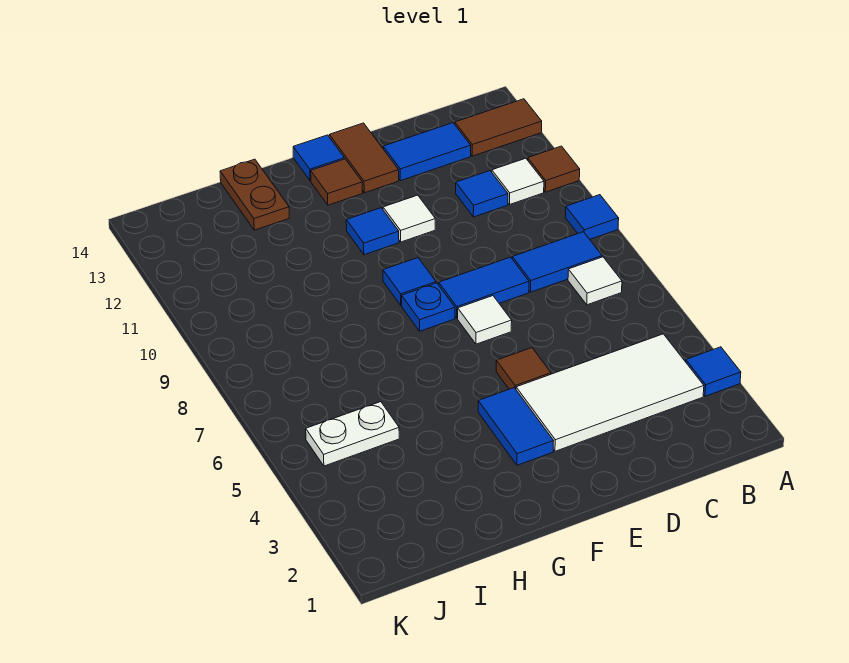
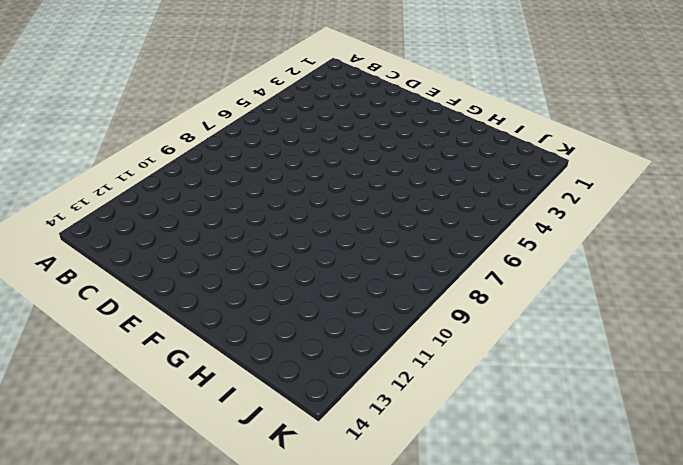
none -> blue tile A3 level 1
none -> blue tile A9 level 1
none -> brown tile A11 level 1

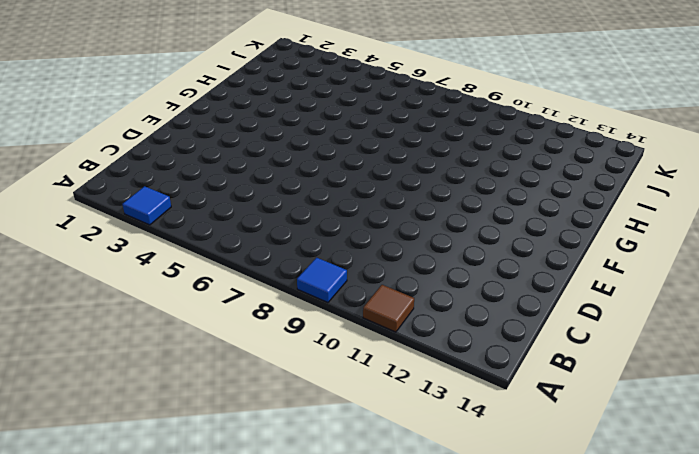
none -> brown tile A13:B13 level 1
none -> white tile B3:E4 level 1
none -> white tile B7 level 1

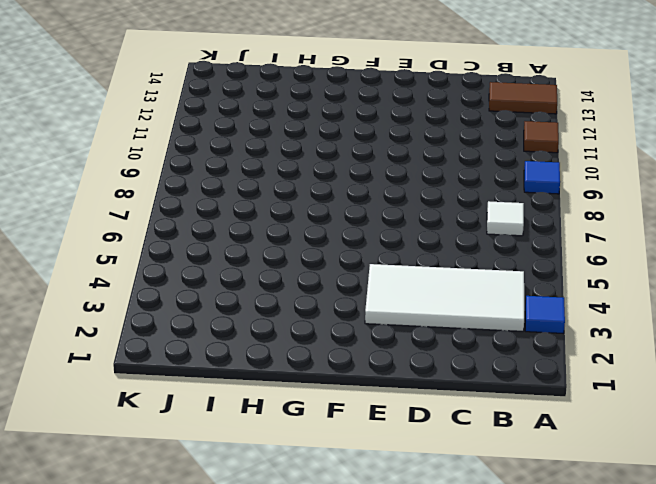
none -> blue tile B8:C8 level 1
none -> white tile B11 level 1
none -> blue tile C11 level 1

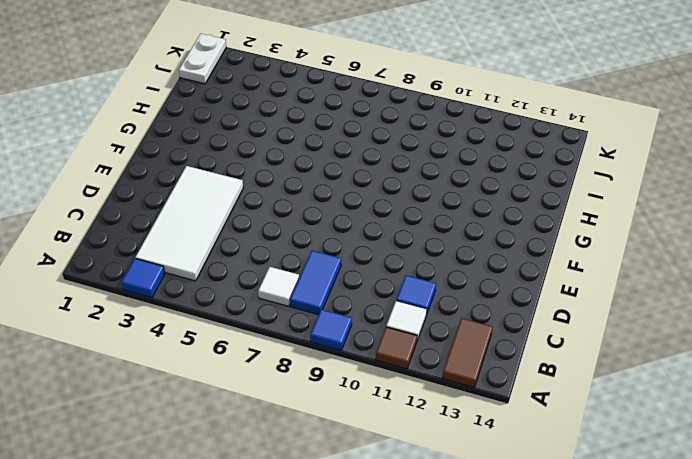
white plate J1:K1 level 1 -> white plate I5:J5 level 1
none -> blue tile C13:D13 level 1
none -> blue tile D8:E8 level 1
none -> brown tile E5 level 1

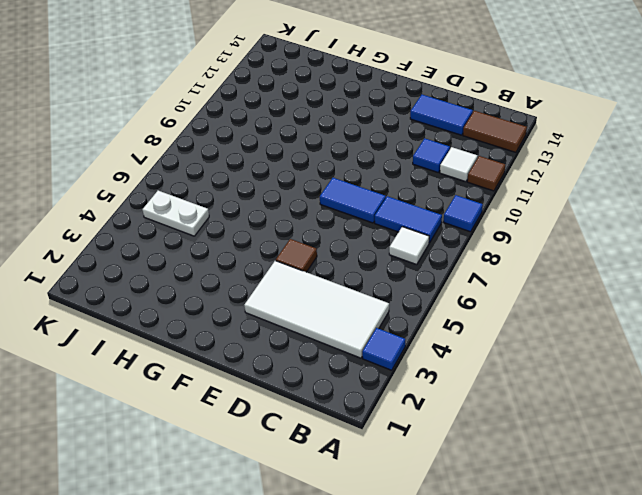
none -> white tile E7 level 1
none -> white tile E11 level 1
none -> brown tile E13:E14 level 1

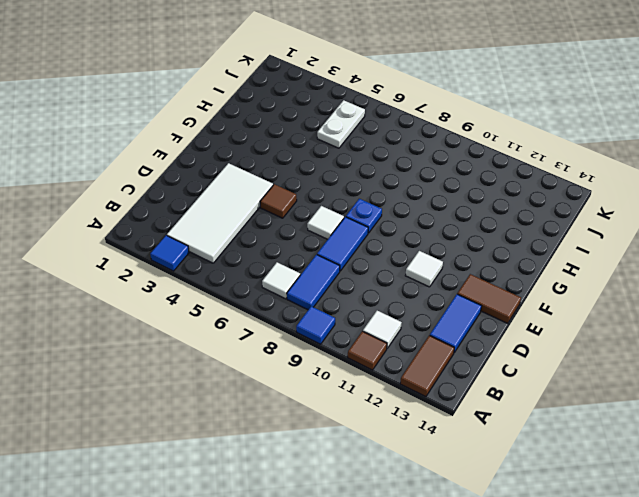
none -> blue tile C11 level 1
none -> blue tile F3:F4 level 1
none -> blue tile F9 level 1

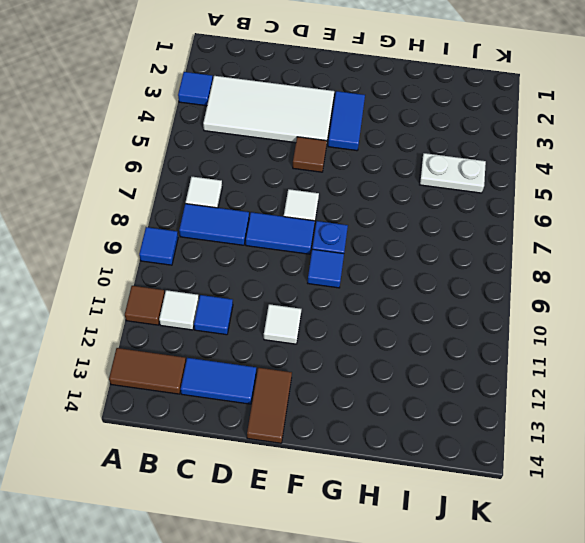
none -> blue tile F11 level 1
none -> brown tile F13 level 1
none -> blue tile F14 level 1

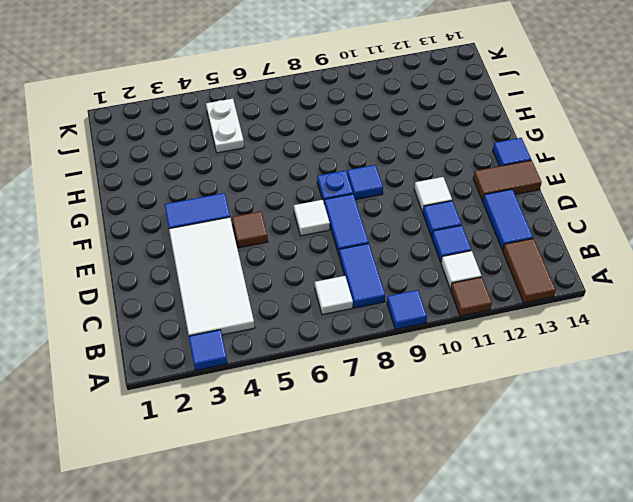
blue tile D11 level 1 -> blue tile F11 level 1
none -> brown tile F13 level 1
none -> brown plate H13:H14 level 1

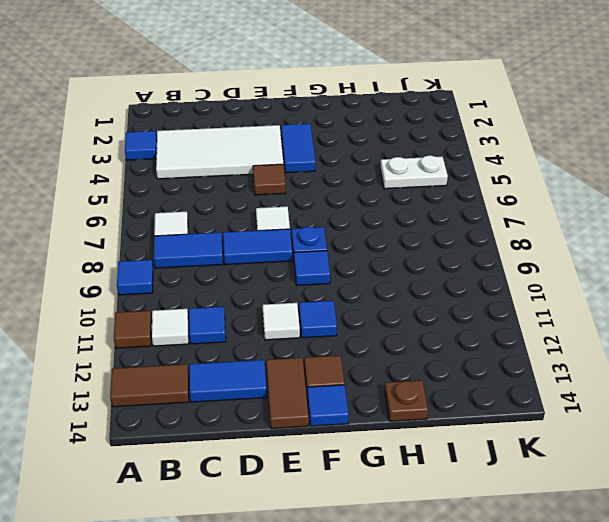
brown plate H14 level 1 -> brown plate H13:H14 level 1

